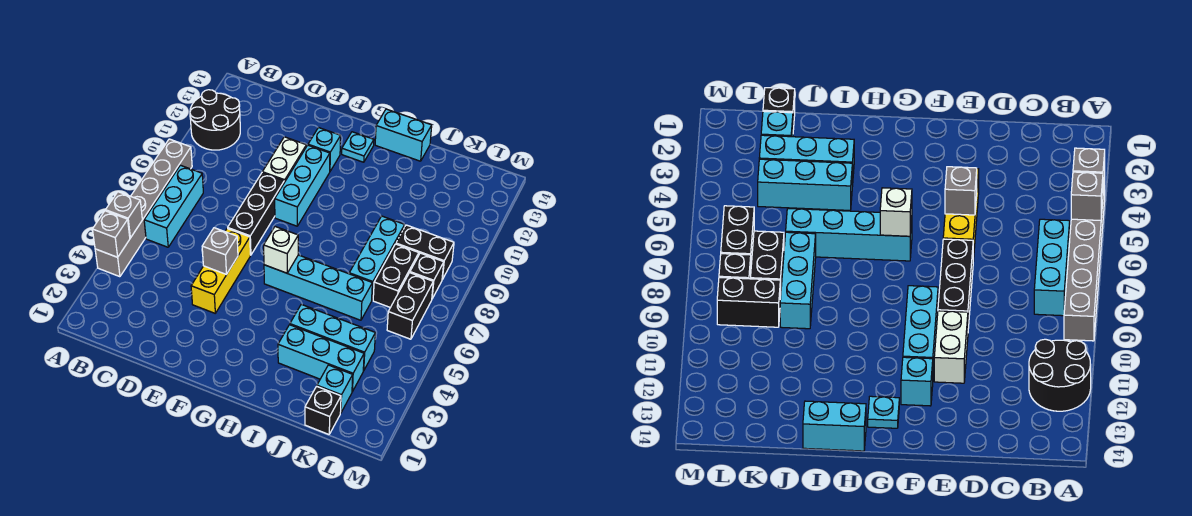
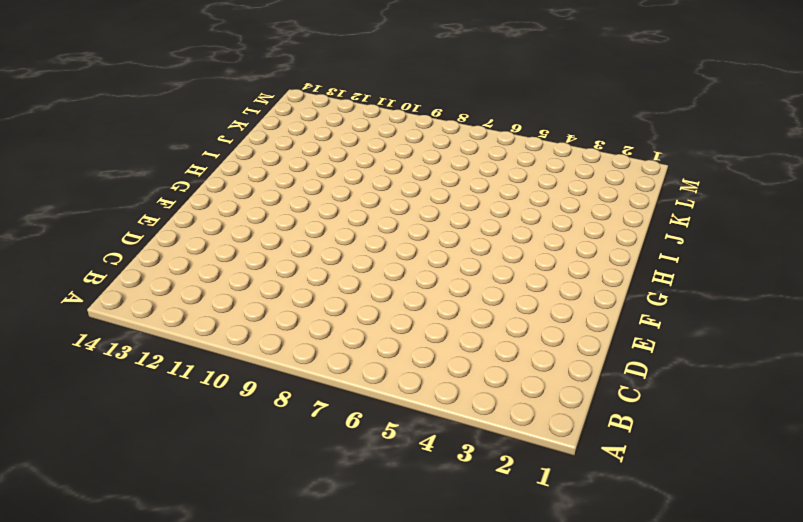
none -> grey brick A4:A9 level 1
none -> black round brick A11:B12 level 1
none -> cyan brick B6:B8 level 1

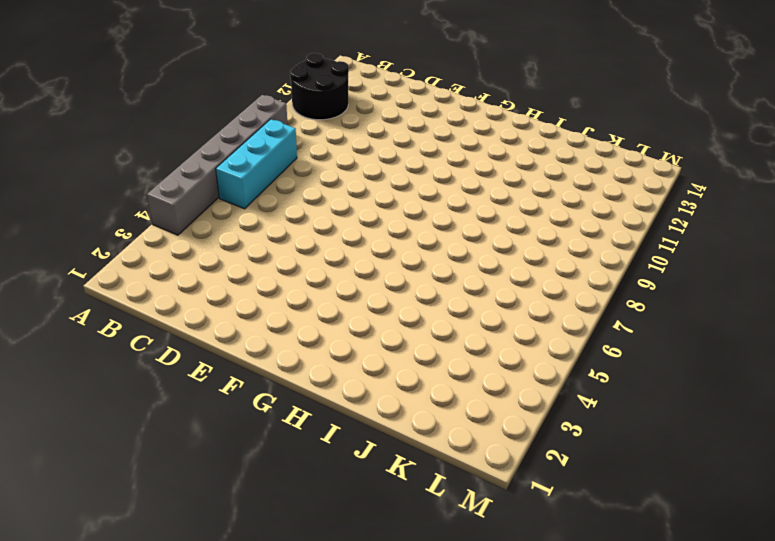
none -> yellow brick E4:E6 level 1
none -> black brick E7:E9 level 1
none -> white brick E10:E11 level 1

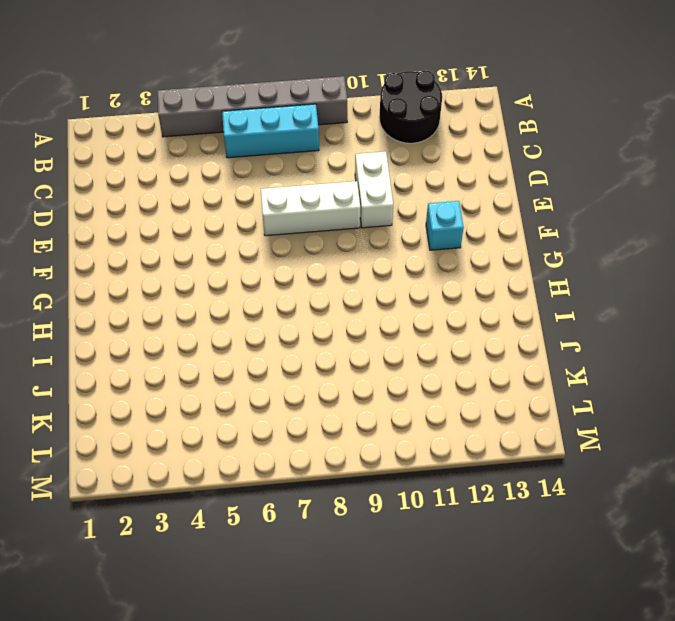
white brick D10:E10 level 1 -> white brick E10:E11 level 1
white brick E7:E9 level 1 -> black brick E7:E9 level 1
none -> yellow brick E4:E6 level 1
none -> cyan brick F9:F11 level 1
none -> cyan brick G6:J6 level 1

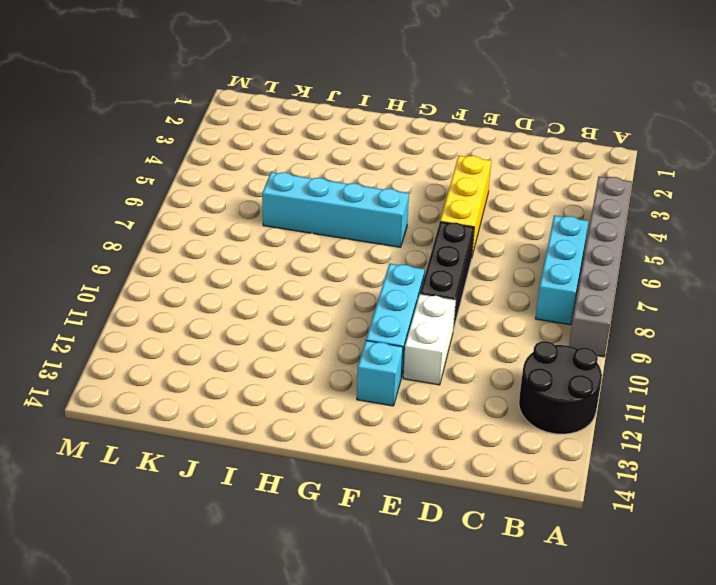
none -> cyan plate G13 level 1
none -> cyan brick H14:I14 level 1
none -> cyan brick I3:K3 level 1

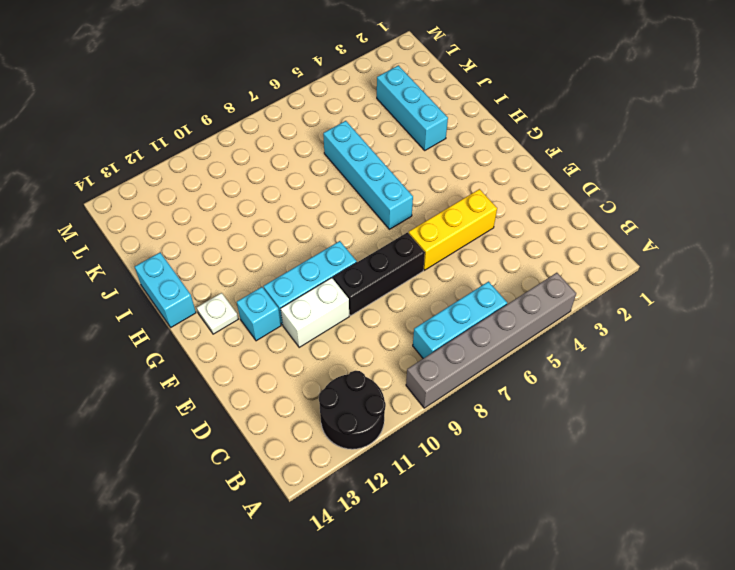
white plate G13 level 1 -> cyan plate G13 level 1
none -> cyan brick I4:K4 level 1
none -> cyan brick J7:J9 level 1
none -> black brick K1 level 1

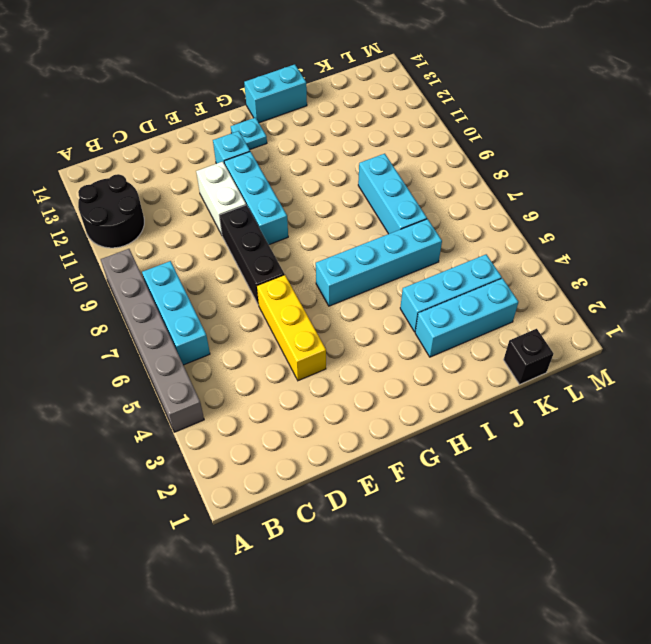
none -> cyan brick K2 level 1
none -> black brick K7:K8 level 1
none -> black brick K9:L9 level 1

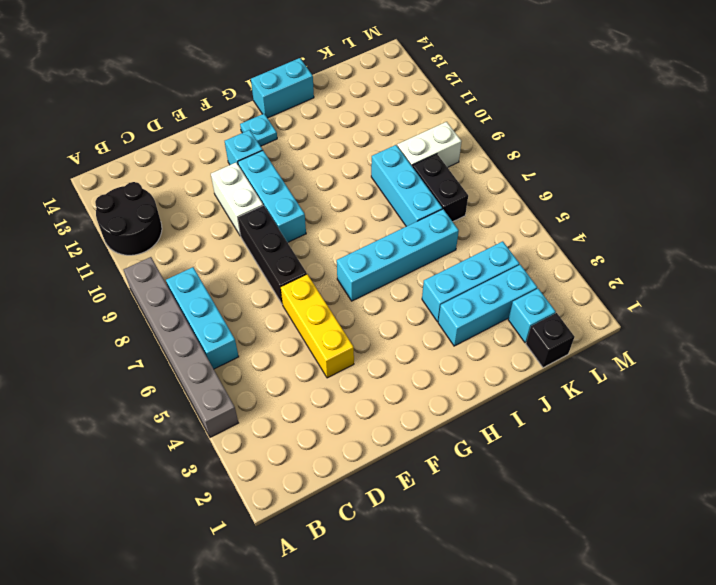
white brick K9:L9 level 1 -> black brick K9:L9 level 1
none -> black brick L6:L7 level 1
none -> black brick L8 level 1
none -> grey brick A4 level 2

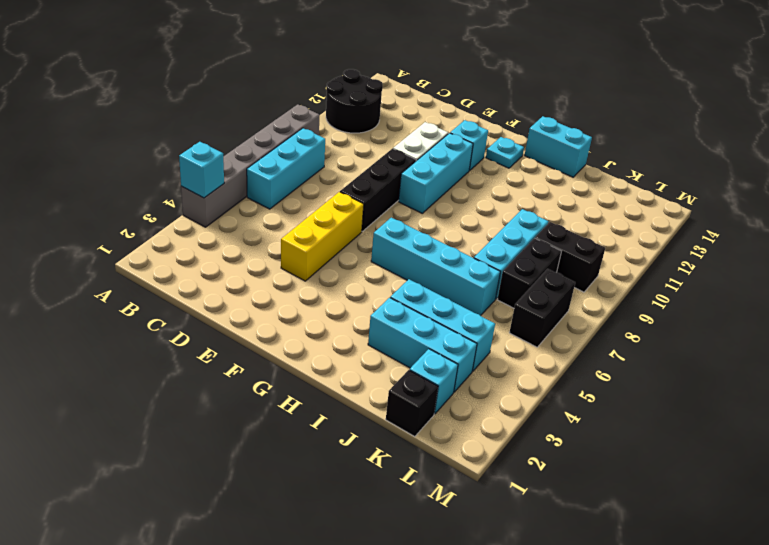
cyan brick A4 level 2 -> grey brick A4 level 2
none -> black brick L8 level 1
none -> grey brick A5 level 2
none -> grey brick E5 level 2

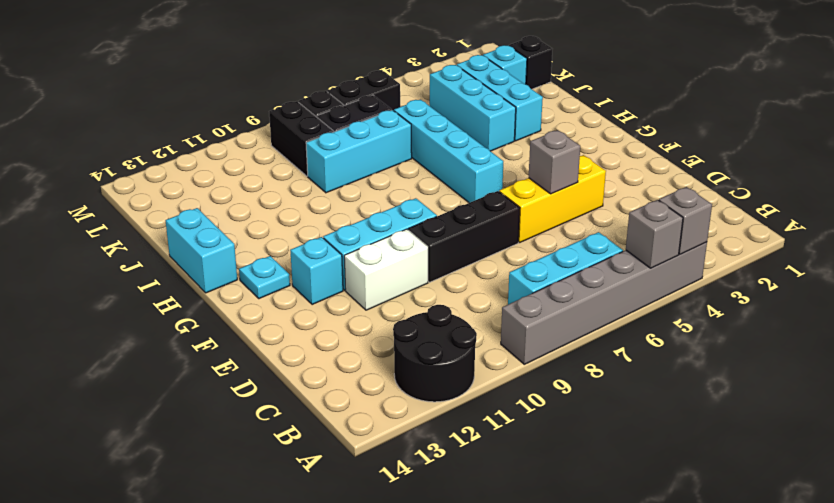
none -> white brick G6 level 2

